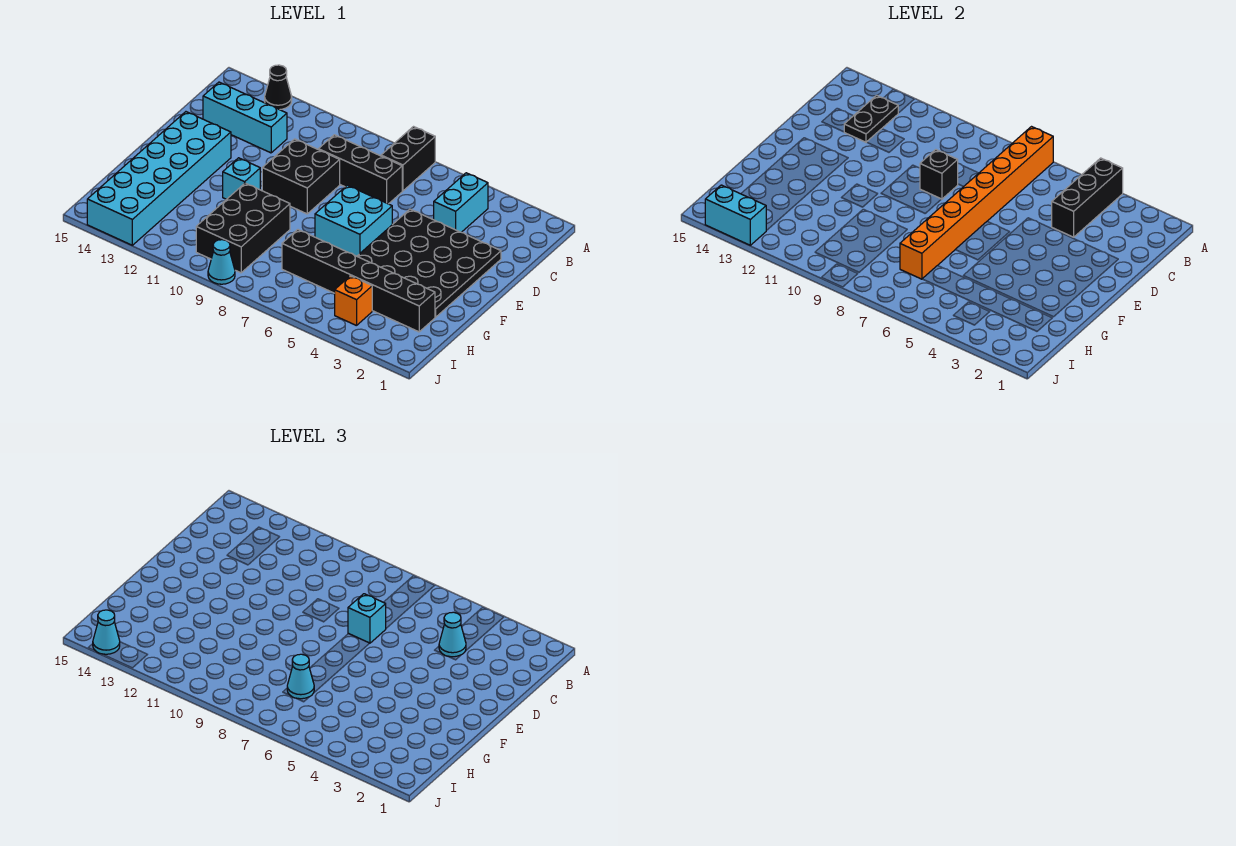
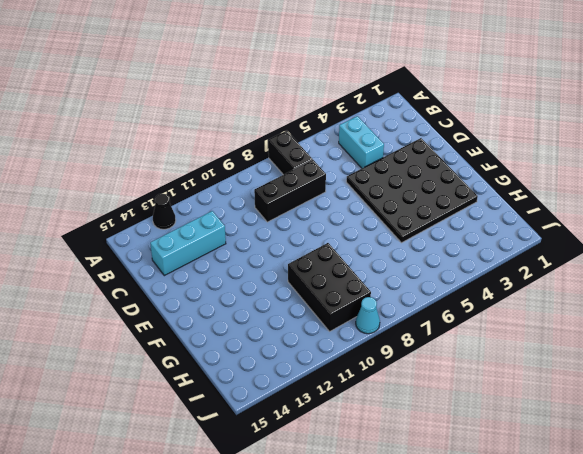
none -> black brick D9:E10 level 1
none -> cyan brick E6:F7 level 1
none -> cyan brick E13:J14 level 1

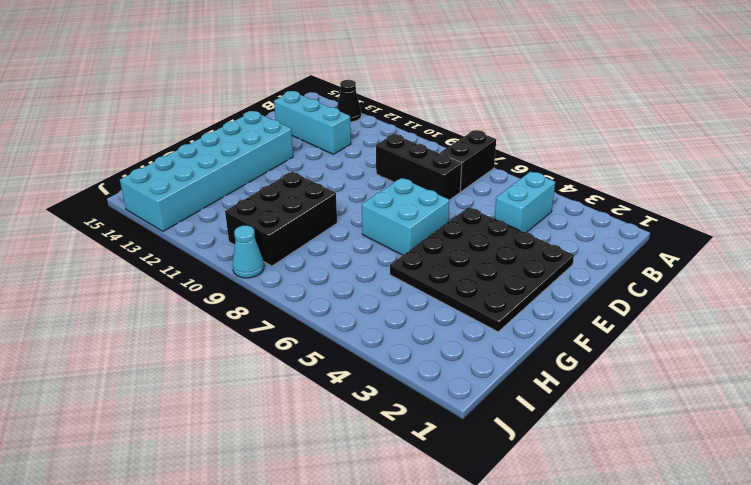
none -> black brick D9:E10 level 1
none -> cyan brick F11 level 1
none -> black brick H2:H7 level 1

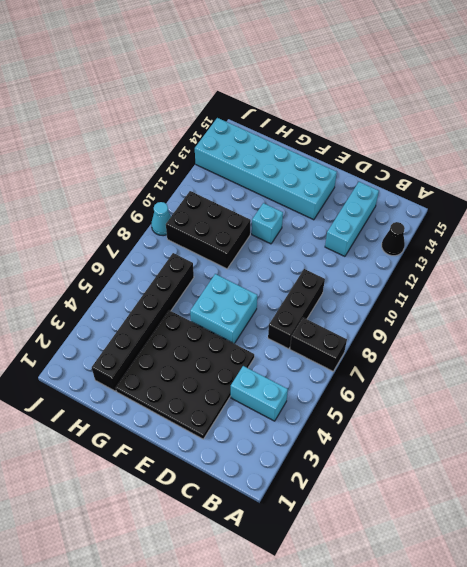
none -> black brick D9:E10 level 1
none -> orange brick I4 level 1
none -> black brick A4:C4 level 2

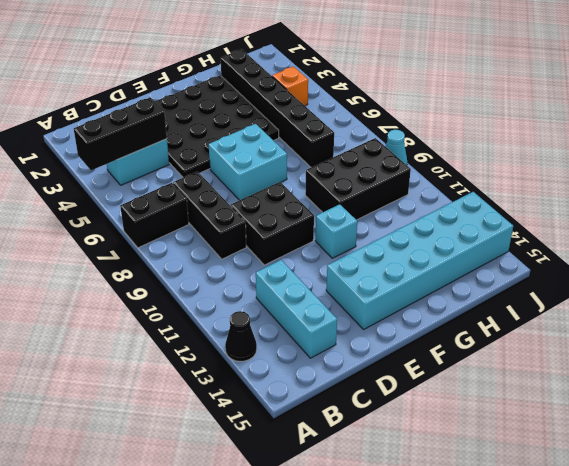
none -> orange brick A7:H7 level 2
none -> black plate B13:C13 level 2
none -> black brick D9 level 2

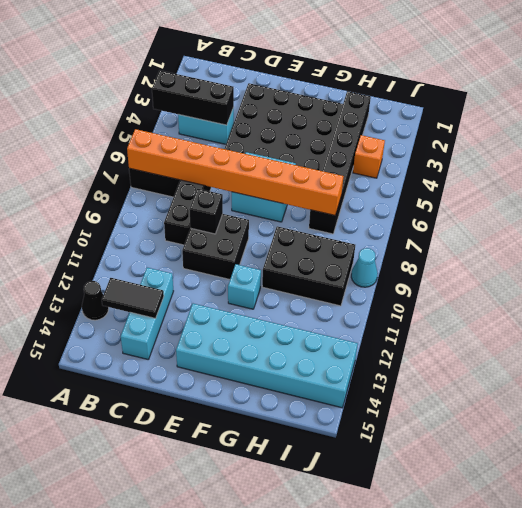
black tile B13:C13 level 2 -> black plate B13:C13 level 2
none -> cyan brick J13:J14 level 2
none -> cyan cone C4 level 3
none -> cyan brick D7 level 3

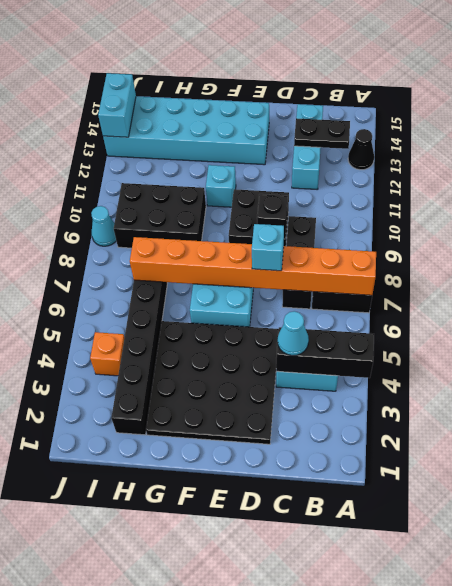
none -> cyan cone H7 level 3
none -> cyan cone J14 level 3

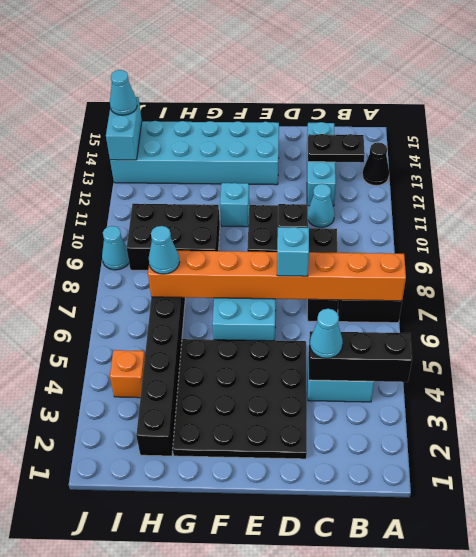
cyan cone C11 level 1 -> none

